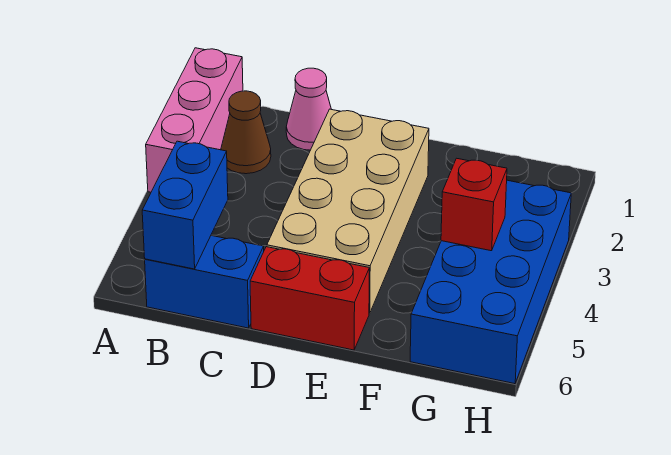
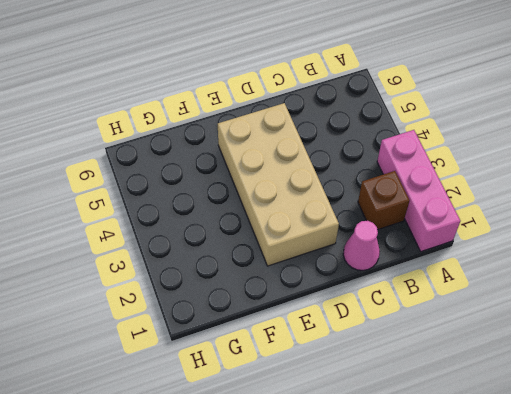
brown brick B2 level 1 -> brown cone B2 level 1
none -> blue brick B6:C6 level 1
none -> red brick D6:E6 level 1

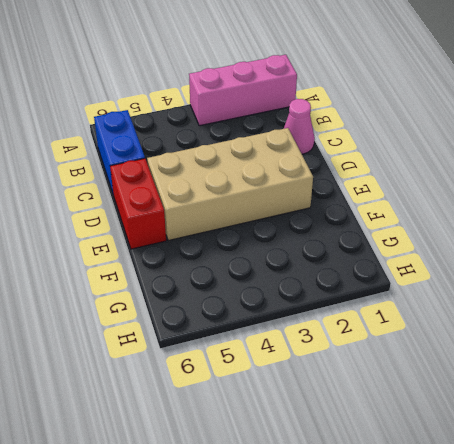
none -> brown cone B2 level 1
none -> blue brick G3:H6 level 1

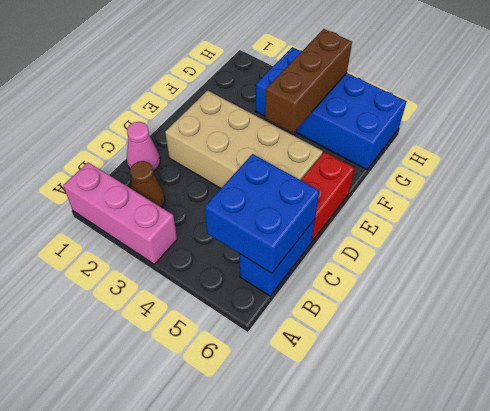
blue brick B5:C6 level 2 -> blue brick B5:B6 level 2
brown brick F4:H4 level 2 -> red brick G4 level 2

